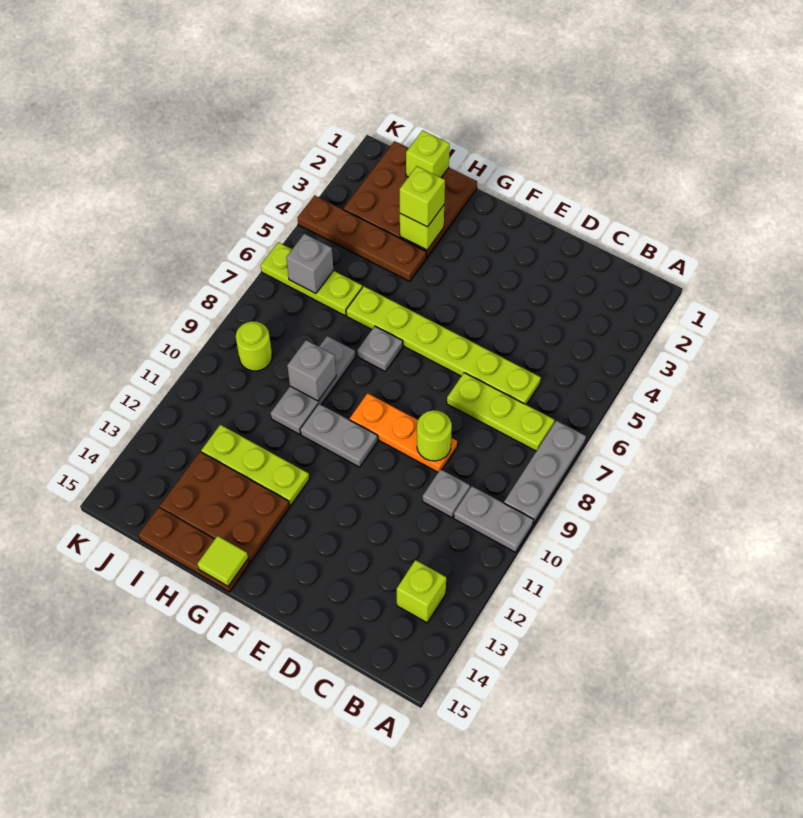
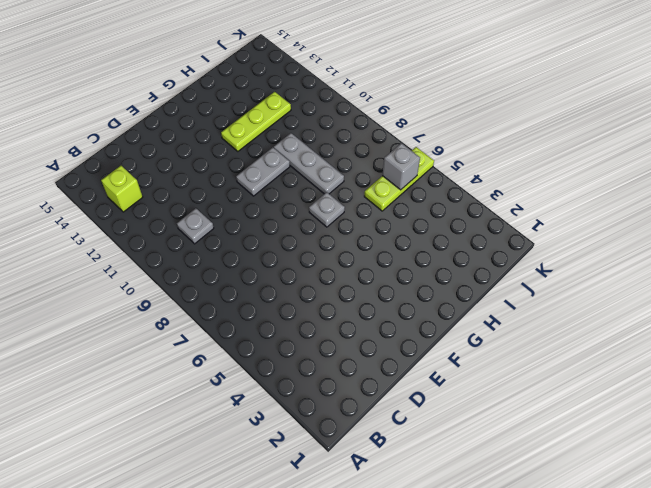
none -> grey plate A7:A9 level 1
none -> grey plate A10:B10 level 1
none -> lime plate B7:D7 level 1

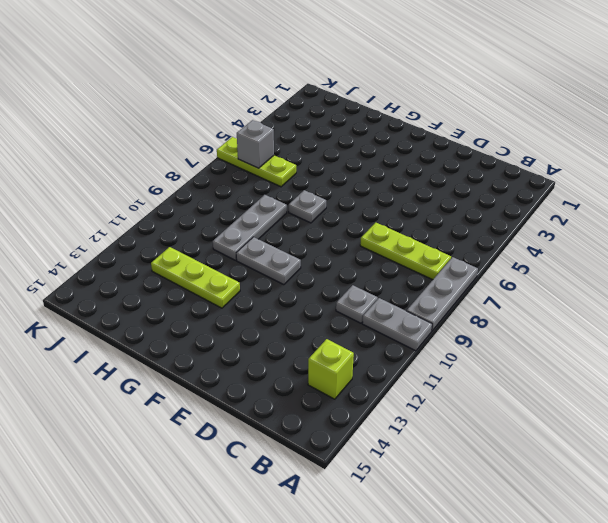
none -> lime plate C6:H6 level 1
none -> orange plate D9:F9 level 1
none -> brown plate G13:I14 level 1

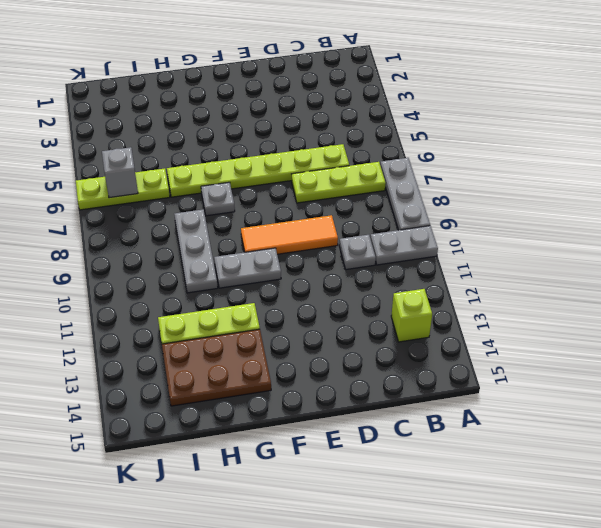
orange tile D9:F9 level 1 -> orange plate D9:F9 level 1
none -> brown plate G15:I15 level 1
none -> brown plate H1:J3 level 1
none -> brown plate H4:K4 level 1

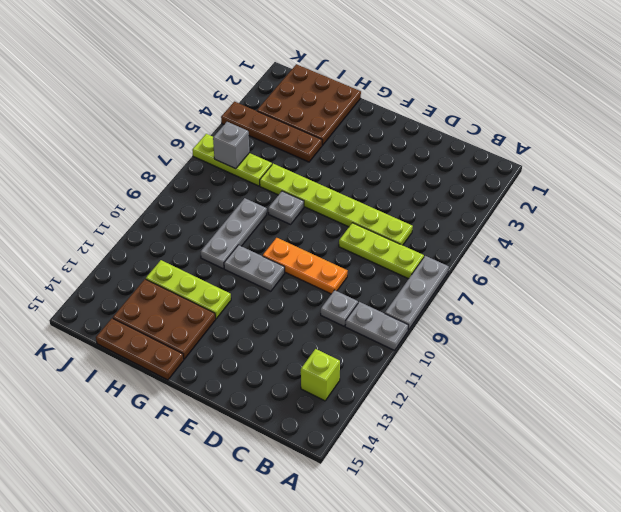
none -> lime round brick J9 level 1
none -> lime round brick D9 level 2
none -> lime tile G15 level 2

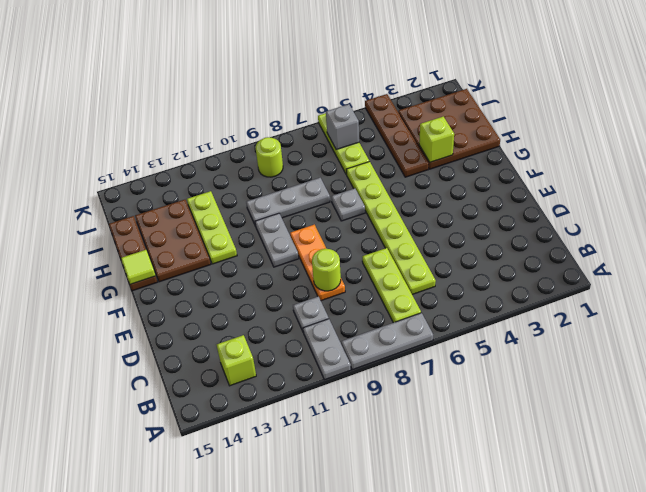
none -> grey brick H9 level 2
none -> lime brick I1 level 2
none -> lime brick H3 level 3

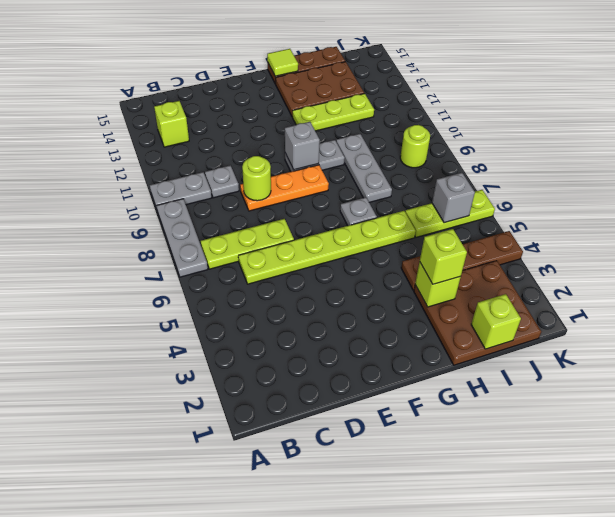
grey brick F10 level 2 -> grey brick H9 level 2

